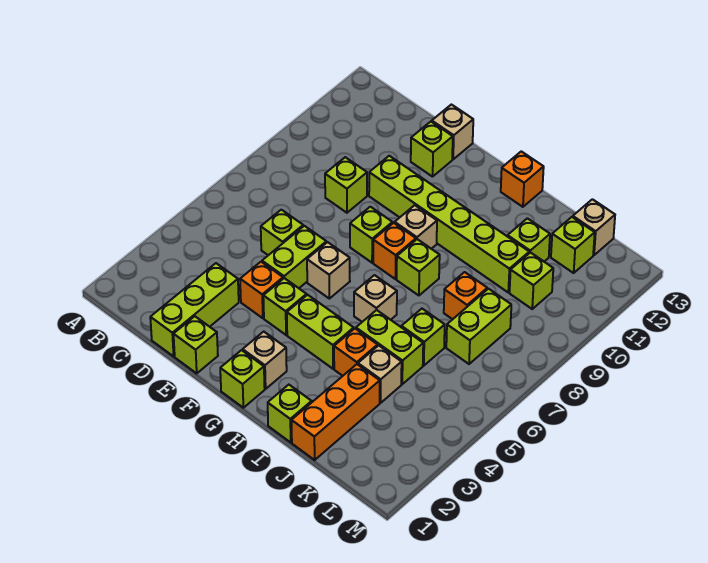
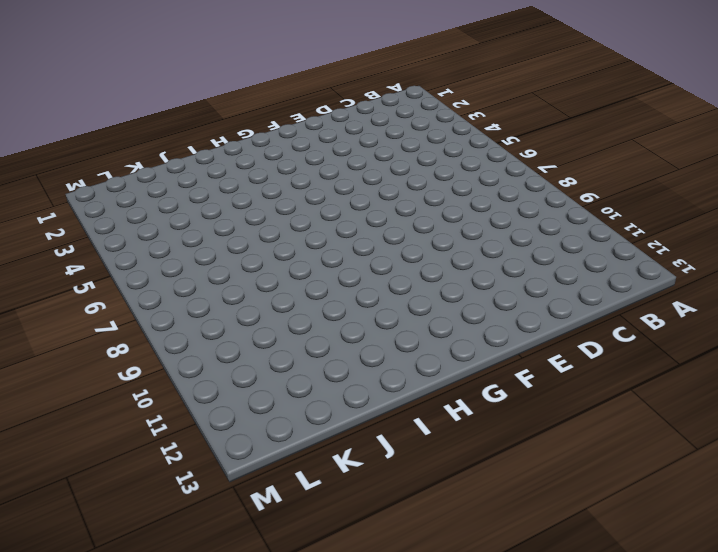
none -> lime brick D1:D3 level 1
none -> lime brick D6 level 1
none -> lime brick D9 level 1
none -> lime brick E1 level 1

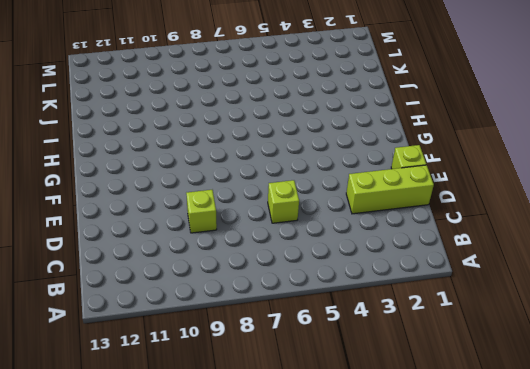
none -> orange brick E4 level 1
none -> lime brick E5:E6 level 1
none -> lime brick E10:J10 level 1
none -> lime brick E12 level 1

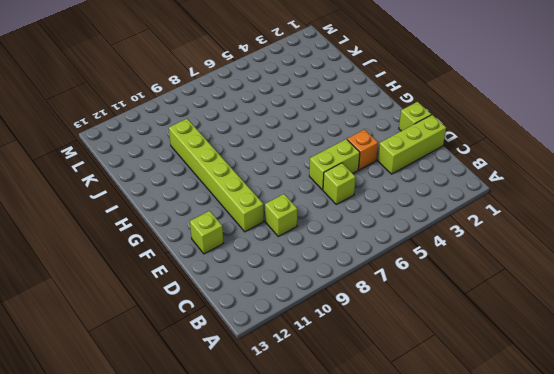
none -> tan brick E13 level 1
none -> lime brick F4 level 1
none -> tan brick F6 level 1
none -> lime brick F8 level 1

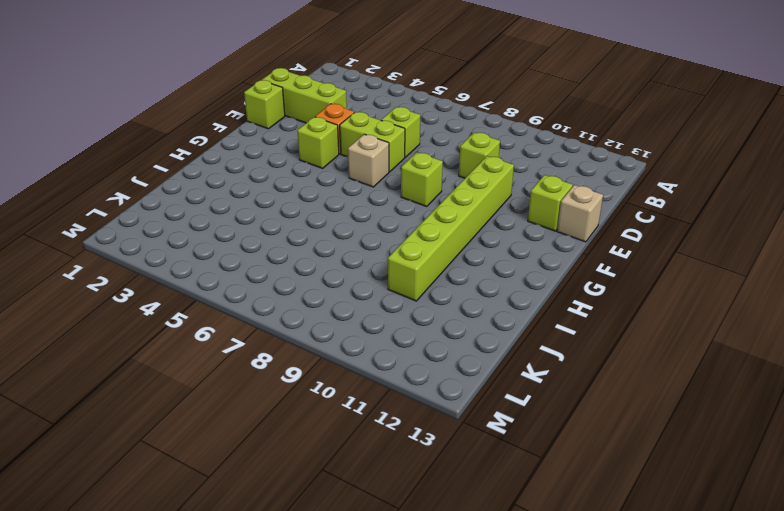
none -> lime brick G1 level 1
none -> tan brick G2 level 1
none -> lime brick G4:H4 level 1
none -> orange brick G8 level 1

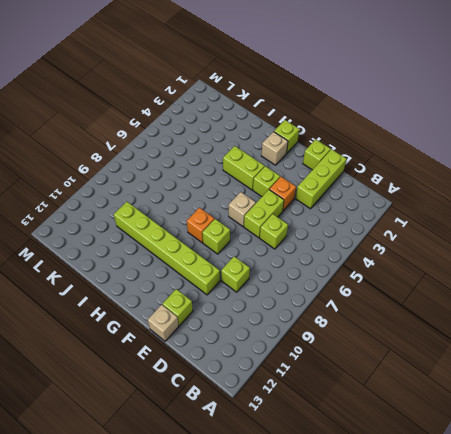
none -> tan brick G9 level 1
none -> tan brick H6 level 1
none -> lime brick H8 level 1
none -> orange brick H13 level 1

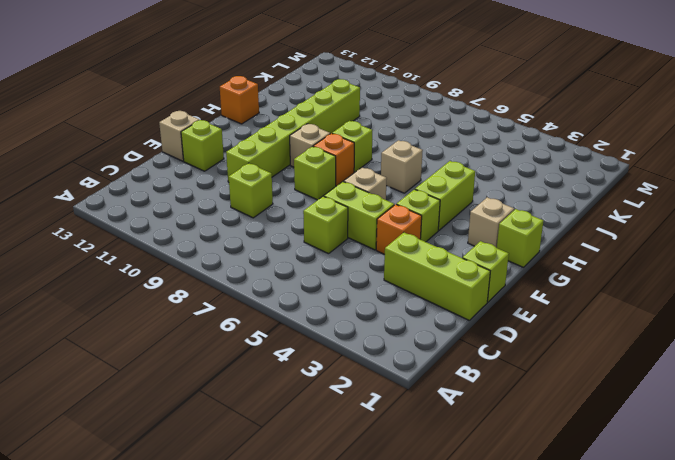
none -> lime brick I1 level 1
none -> orange brick I4 level 1
none -> lime brick I5:J5 level 1
none -> orange brick J1:J3 level 1

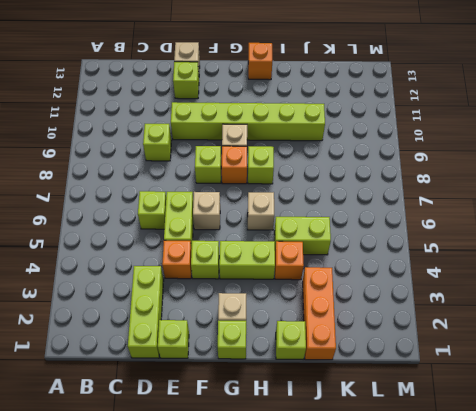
none -> tan brick J4 level 1
none -> lime brick J6 level 1
none -> orange brick J8 level 1
none -> lime brick J11 level 1

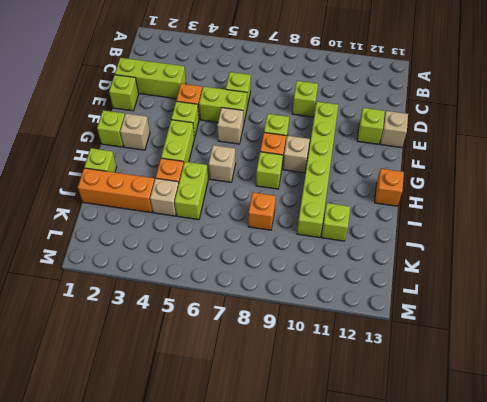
none -> lime brick J6 level 1
none -> lime brick K7:K8 level 1
none -> lime brick K10 level 1
none -> lime brick K12 level 1

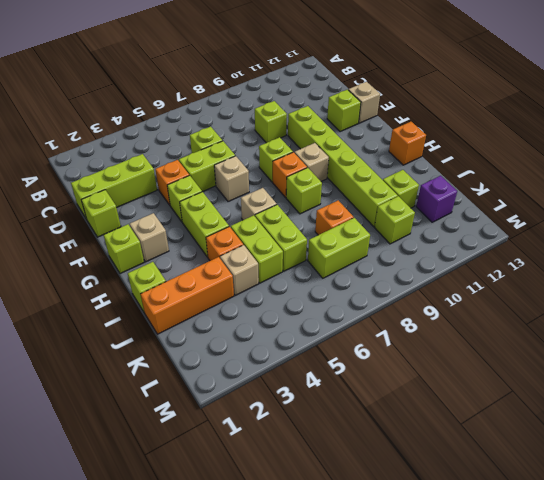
lime brick I6:J6 level 1 -> lime brick J6 level 1
purple brick K12 level 1 -> lime brick K12 level 1
none -> tan brick K13 level 1

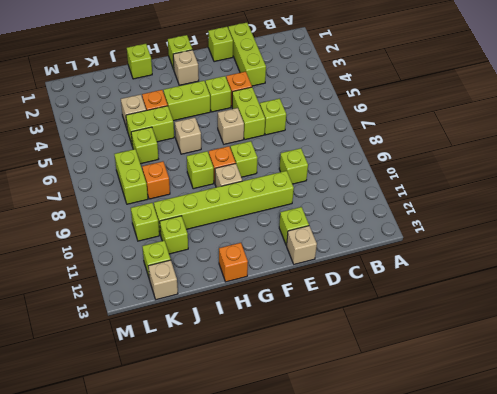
none -> orange brick J1:J3 level 1

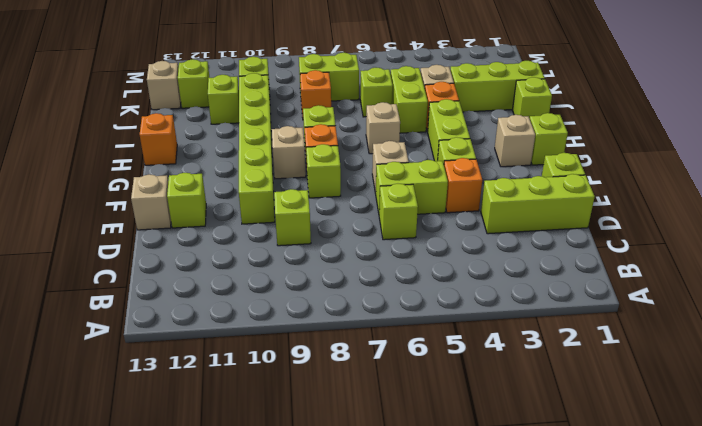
lime brick J1:J3 level 1 -> orange brick J1:J3 level 1

